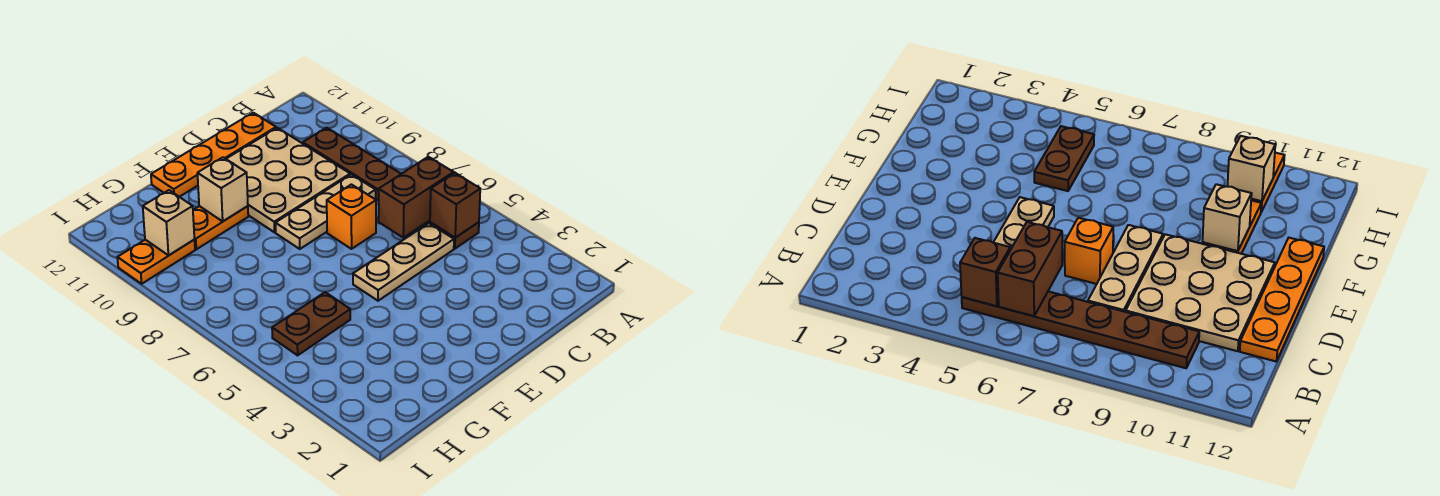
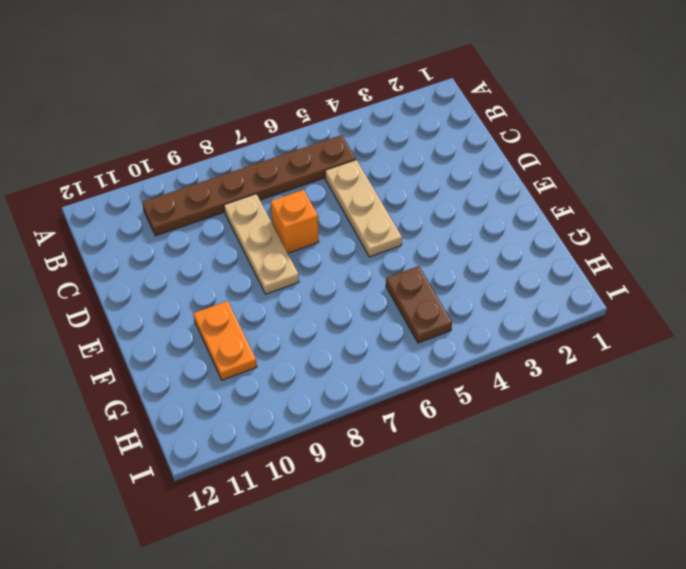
none -> tan plate C9:E11 level 1
none -> orange plate C12:F12 level 1
none -> orange plate H10:I10 level 1

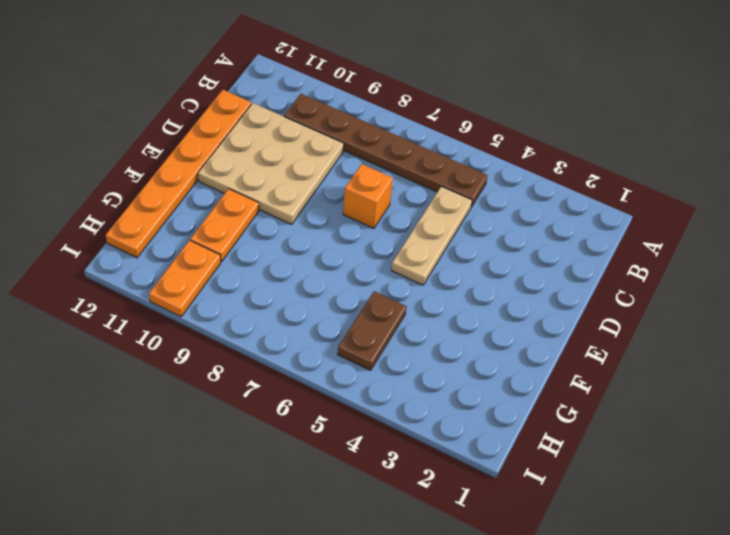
orange plate C12:H12 level 1 -> orange plate C12:F12 level 1
none -> tan plate C8:E8 level 1
none -> brown brick B5 level 2
none -> brown brick B6:C6 level 2

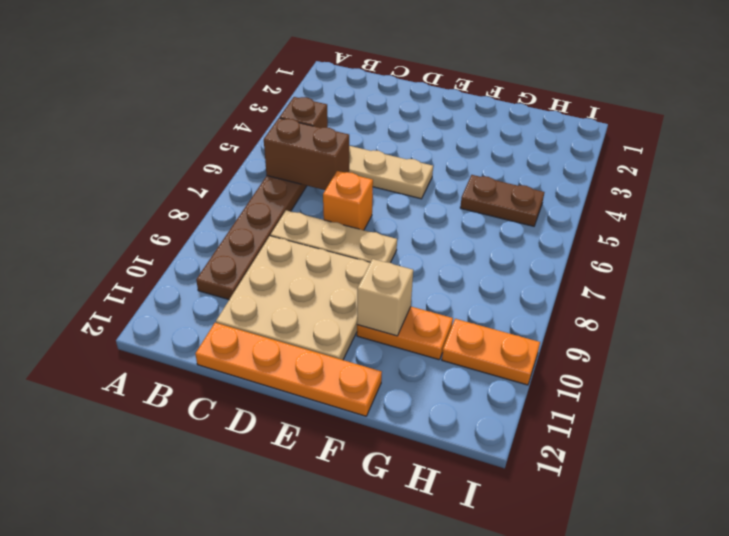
none -> tan brick H10 level 2

